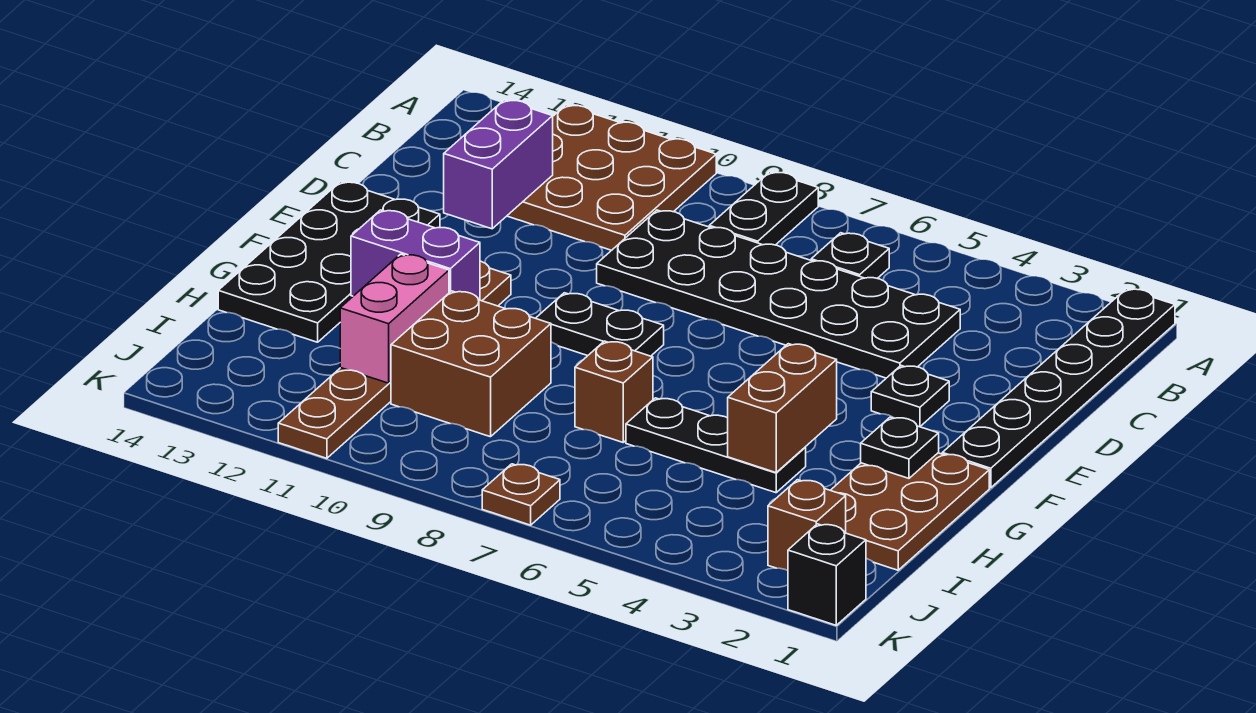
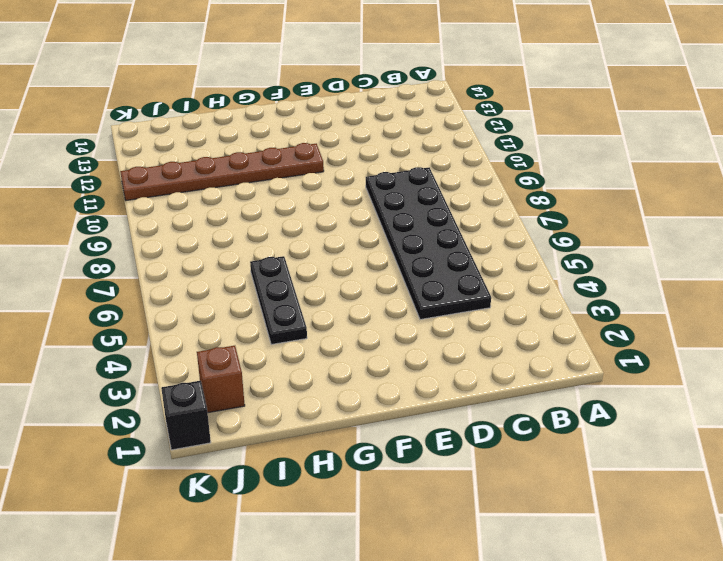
none -> black plate A1:F1 level 1
none -> black plate A8:B8 level 1
none -> brown plate A10:C12 level 1

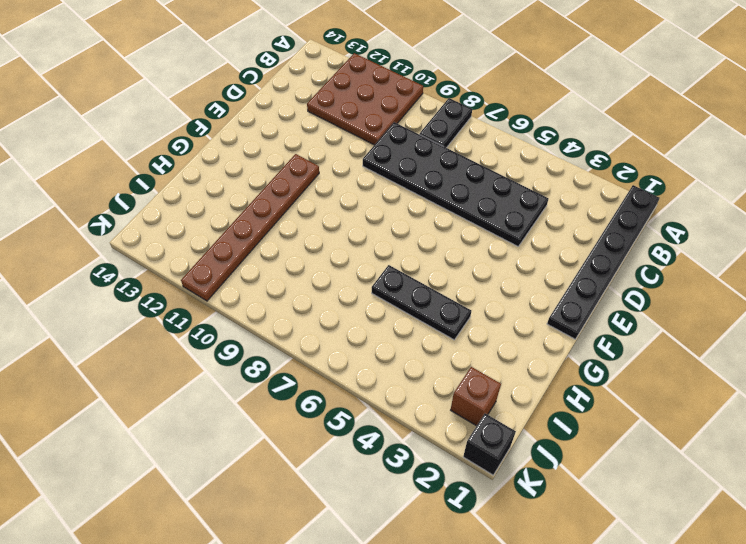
none -> black plate B6 level 1
none -> black plate E3 level 1
none -> black plate E13:H14 level 1

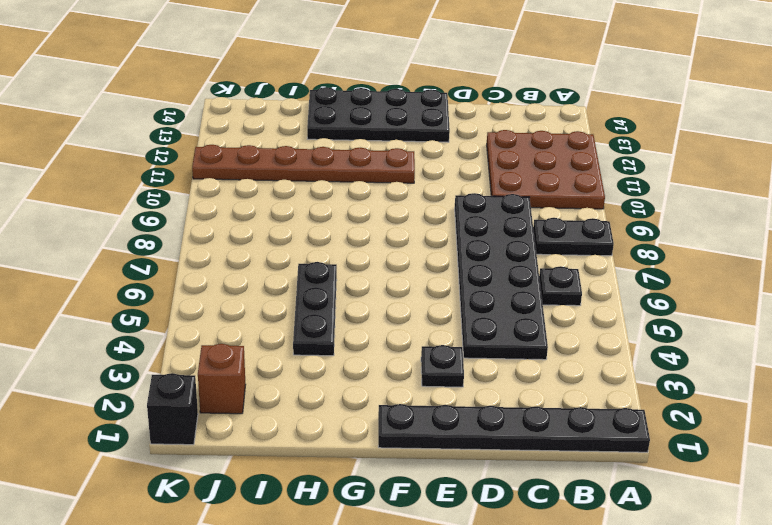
none -> black plate F8:F9 level 1
none -> brown plate G1:I2 level 1
none -> brown brick H7 level 1

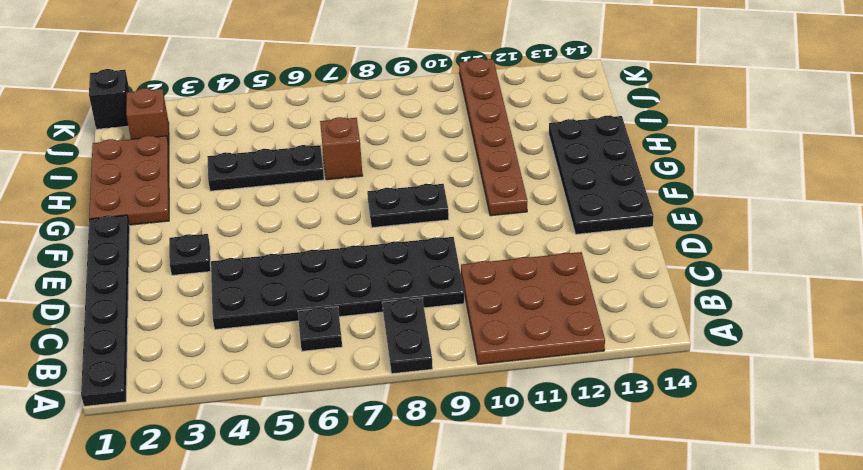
none -> brown brick H9:I10 level 1
none -> brown plate K7 level 1
none -> purple brick C12:D12 level 2

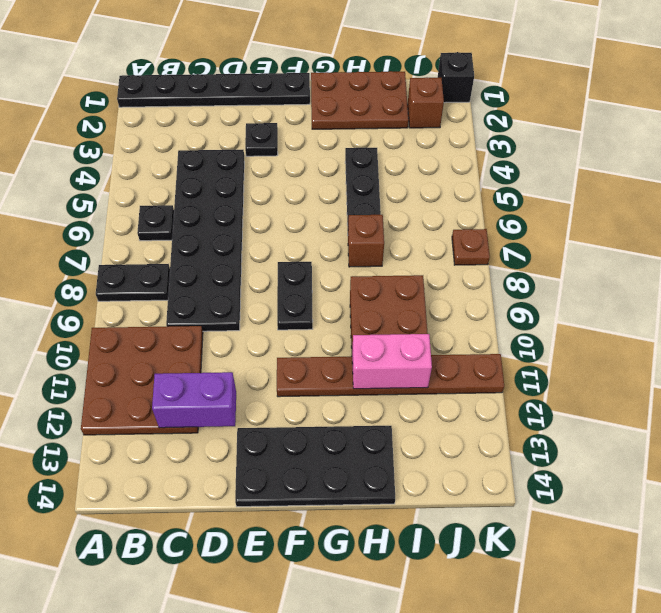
none -> black plate G2 level 2
none -> brown brick G4:H4 level 2
none -> purple brick G11:G12 level 2

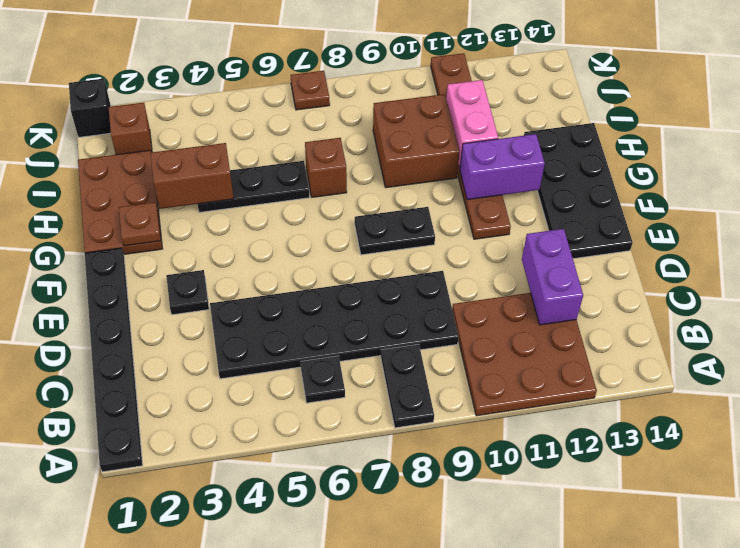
brown plate G2 level 2 -> black plate G2 level 2
brown brick H3:H4 level 2 -> brown brick G4:H4 level 2

